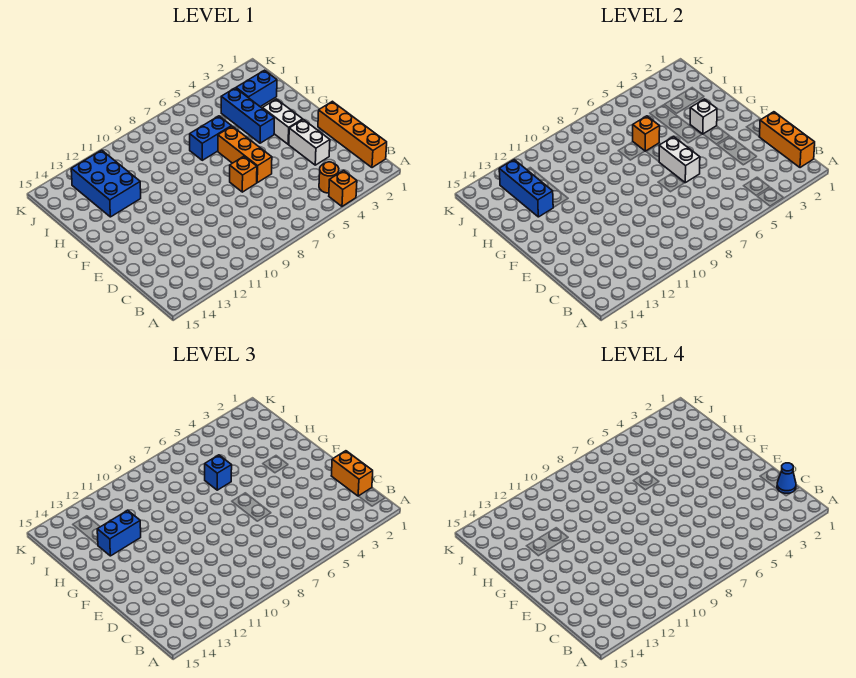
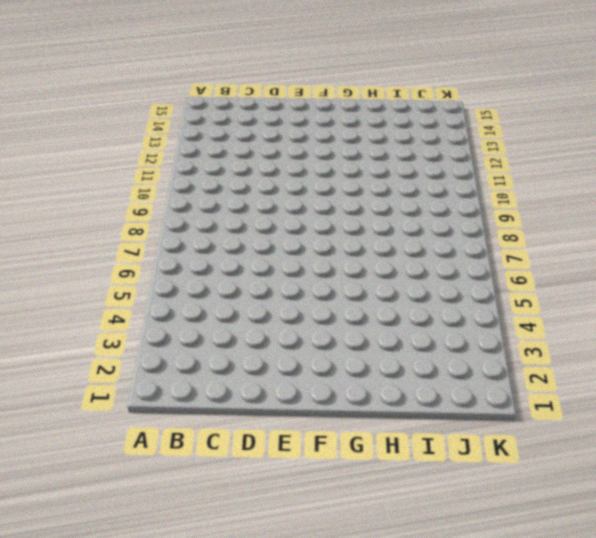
none -> orange brick A4 level 1
none -> orange brick B1:E1 level 1
none -> orange round brick B4 level 1

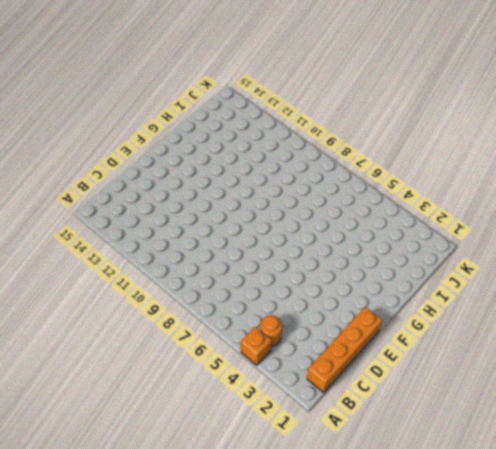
none -> white brick D3:E3 level 1
none -> orange brick E6:G6 level 1
none -> orange brick E7 level 1

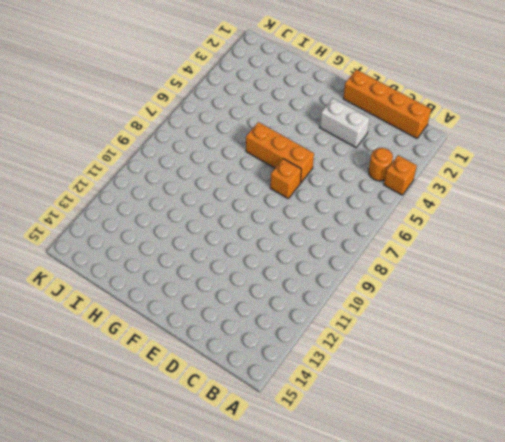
none -> white brick F3:G3 level 1
none -> blue brick G4:I4 level 1
none -> blue brick H6:H7 level 1

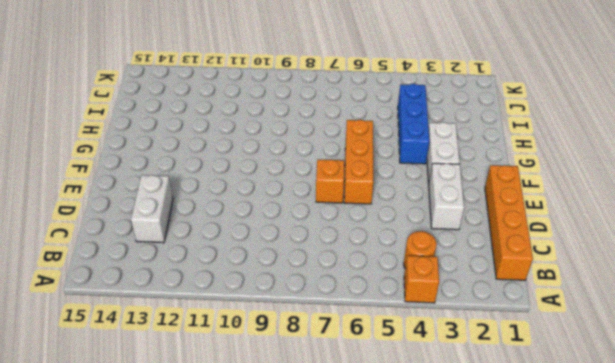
white brick C13:D13 level 1 -> white brick E6:F6 level 2
none -> blue brick H6:H7 level 1
none -> blue brick H12:J13 level 1
none -> blue brick I2:I3 level 1

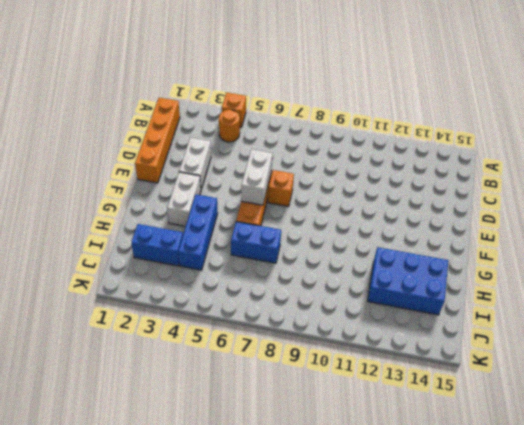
blue brick H12:I14 level 1 -> blue brick H12:J13 level 1
none -> orange brick B1:D1 level 2
none -> white brick G3 level 2
none -> orange brick H6 level 2

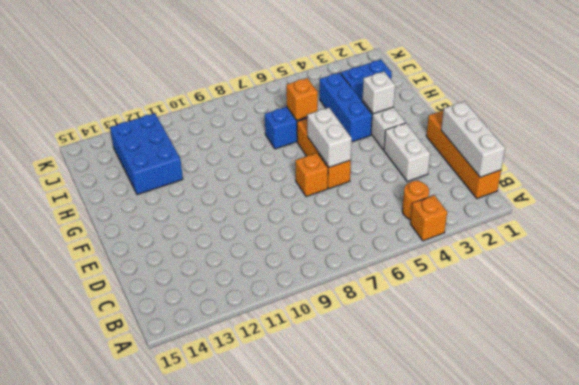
white brick B1:D1 level 2 -> orange brick B1:D1 level 2
none -> blue brick H13:J13 level 2
none -> orange brick C1:D1 level 3
none -> blue brick H6 level 3

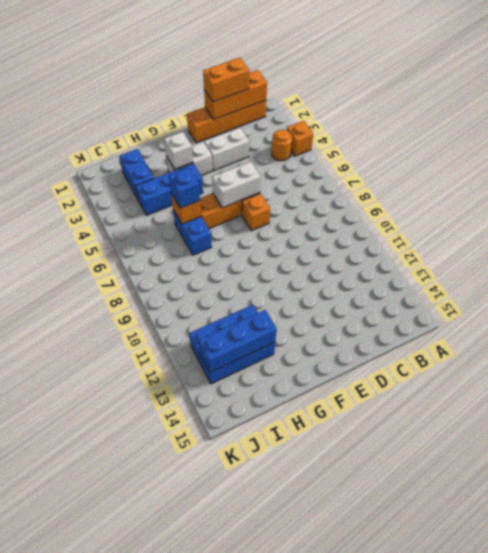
none -> blue brick H12:H13 level 3
none -> blue cone C1 level 4

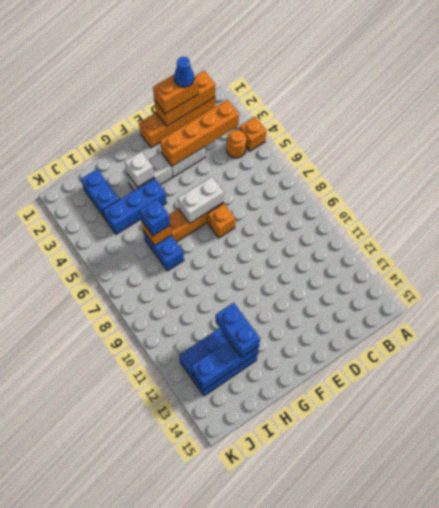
orange brick B3:E3 level 2 -> none

